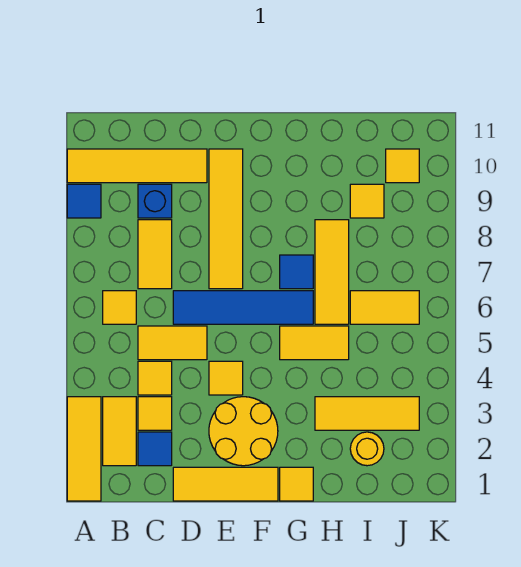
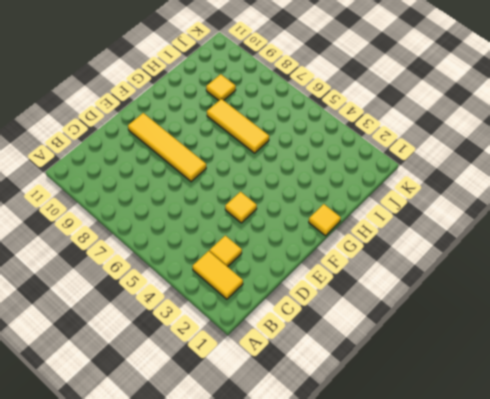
none -> yellow tile A1:A3 level 1
none -> blue tile A9 level 1
none -> yellow tile A10:D10 level 1

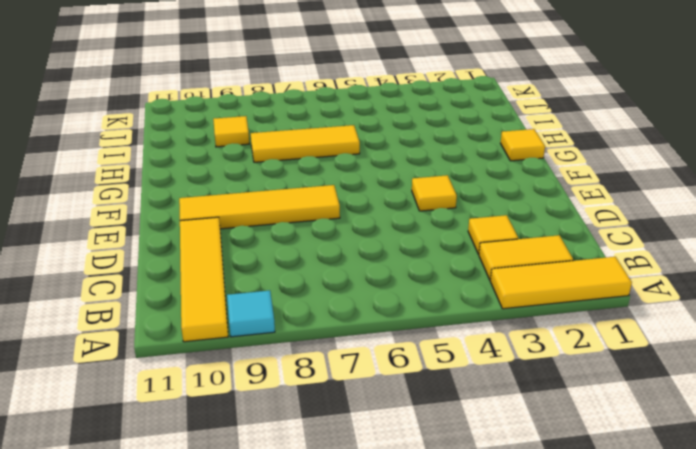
cyan tile A9 level 1 -> blue tile A9 level 1
none -> yellow tile B6 level 1
none -> blue tile C2 level 1
none -> yellow tile C4 level 1

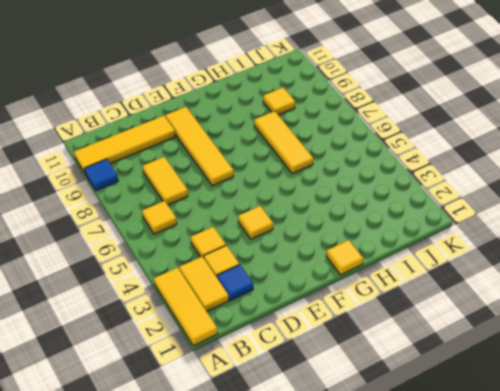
none -> yellow tile C5:D5 level 1
none -> blue brick C9 level 1
none -> yellow tile D1:F1 level 1

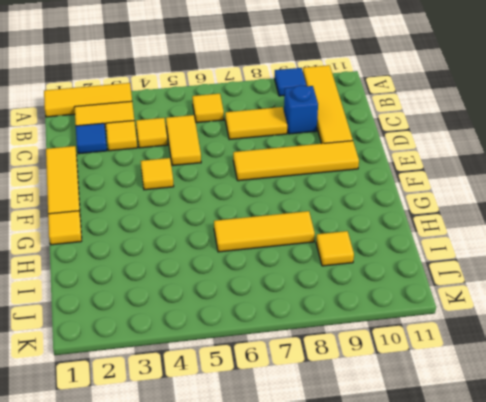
none -> blue tile D6:G6 level 1
none -> yellow round brick E2:F3 level 1
none -> yellow tile G5:H5 level 1

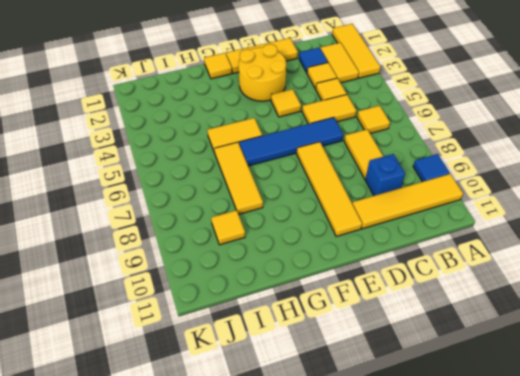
none -> blue tile G7 level 1
none -> yellow tile H3:J3 level 1
none -> yellow round brick I2 level 1

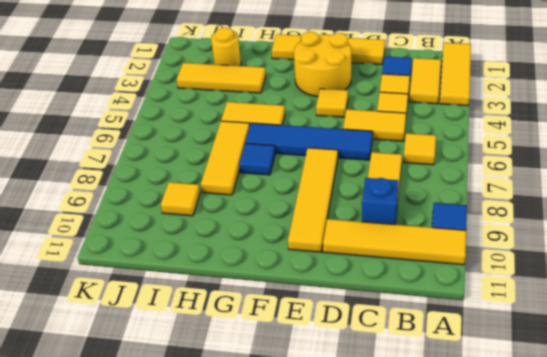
none -> yellow tile I6:J6 level 1
none -> yellow tile J10 level 1

